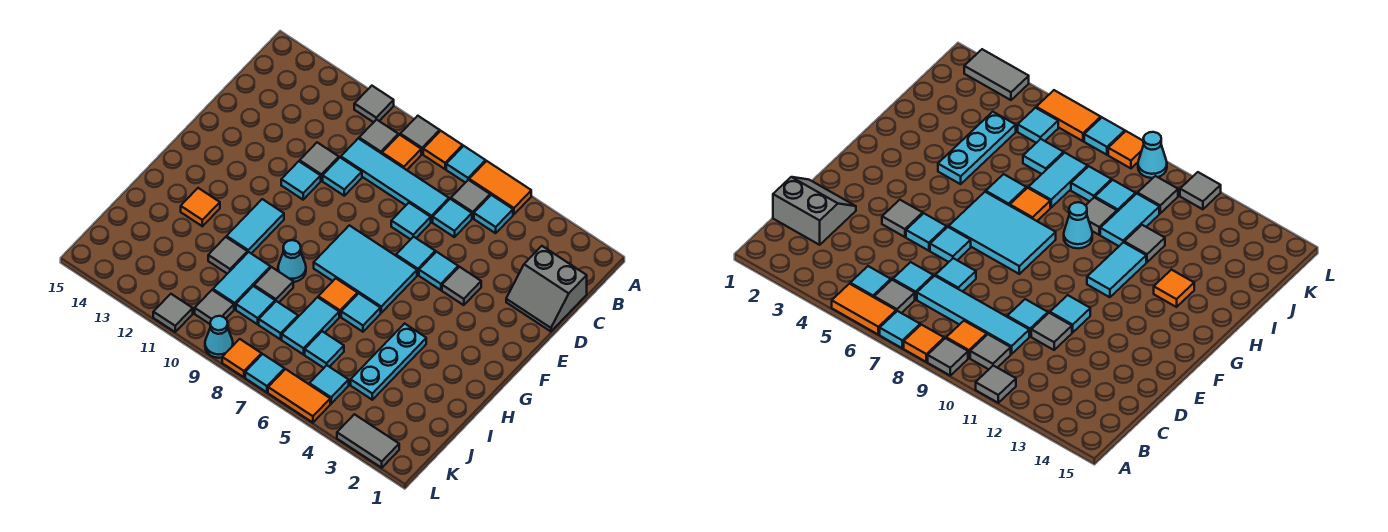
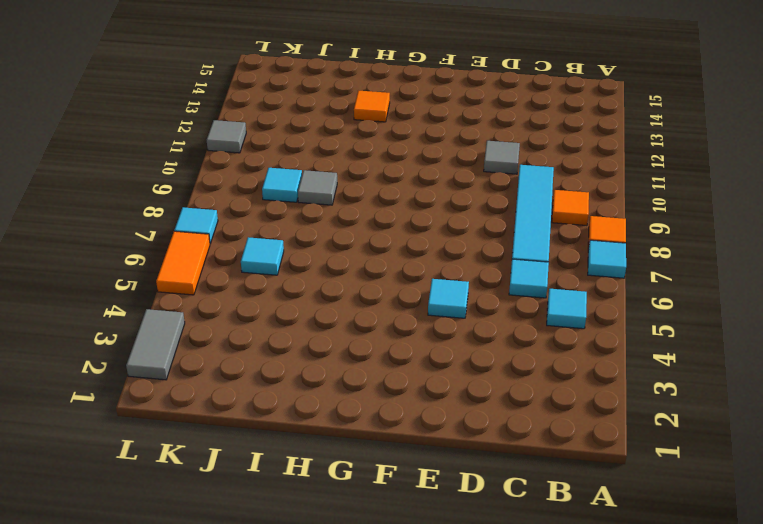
none -> orange tile A5:A6 level 1
none -> grey tile A9 level 1
none -> grey tile A11 level 1
none -> grey tile B6 level 1

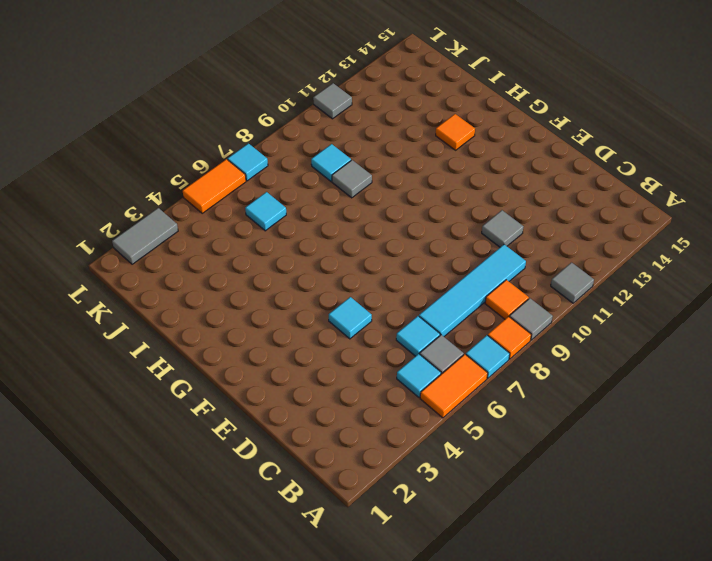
none -> grey tile B10 level 1
none -> grey slope C1:D2 level 1 top C
none -> cyan tile D7 level 1
none -> cyan tile D10 level 1

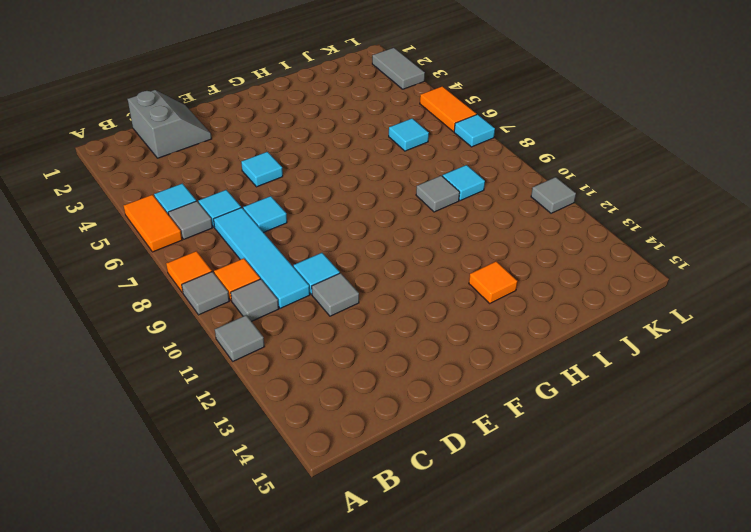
none -> cyan tile A7 level 1
none -> grey tile E4 level 1
none -> cyan tile E6 level 1
none -> cyan tile E11 level 1

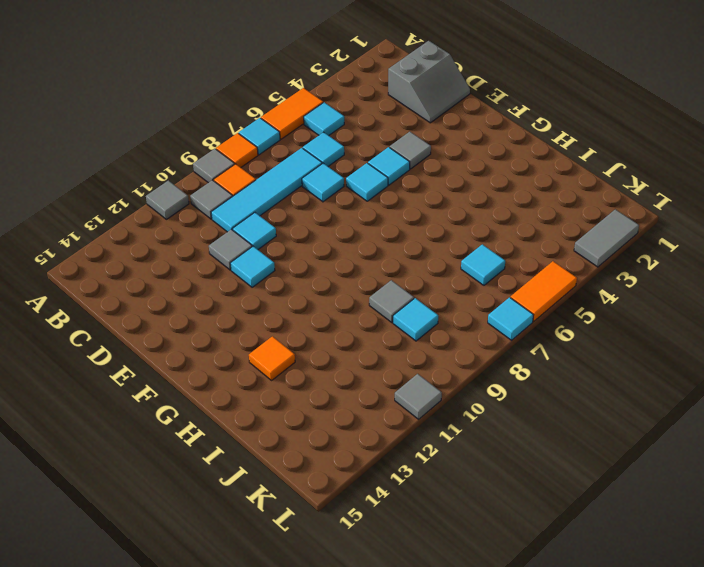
none -> grey tile B6 level 1
none -> cyan tile F6:G8 level 1
none -> cyan tile G11:H11 level 1
none -> cyan plate H4:J4 level 1

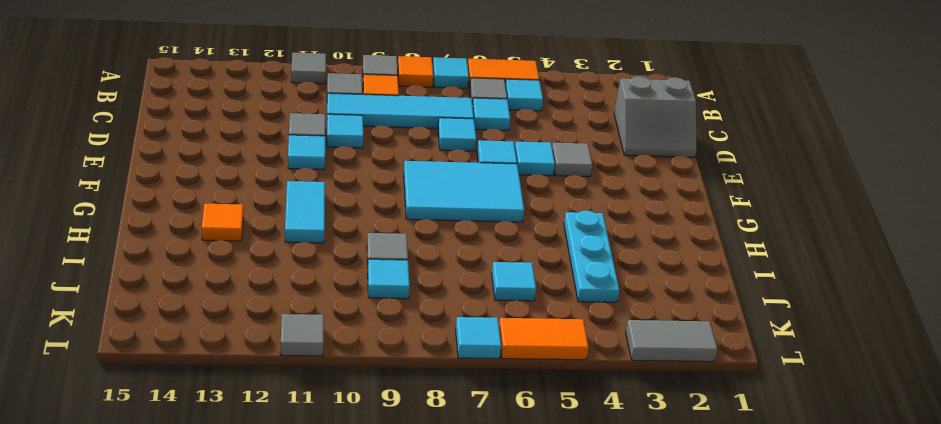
none -> cyan tile H6 level 1
none -> orange tile H7 level 1
none -> cyan cone H9 level 1
none -> cyan tile I7:J7 level 1

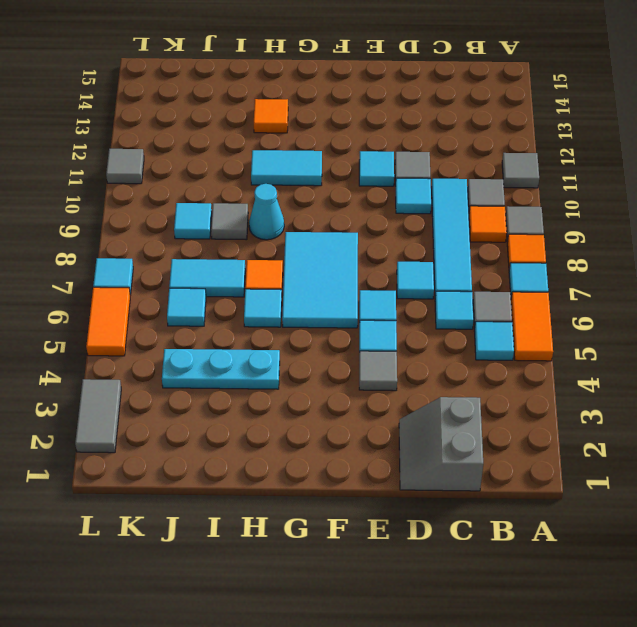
none -> cyan tile I10:J10 level 1
none -> grey tile I11 level 1
none -> cyan tile J8 level 1
none -> cyan tile K5 level 1

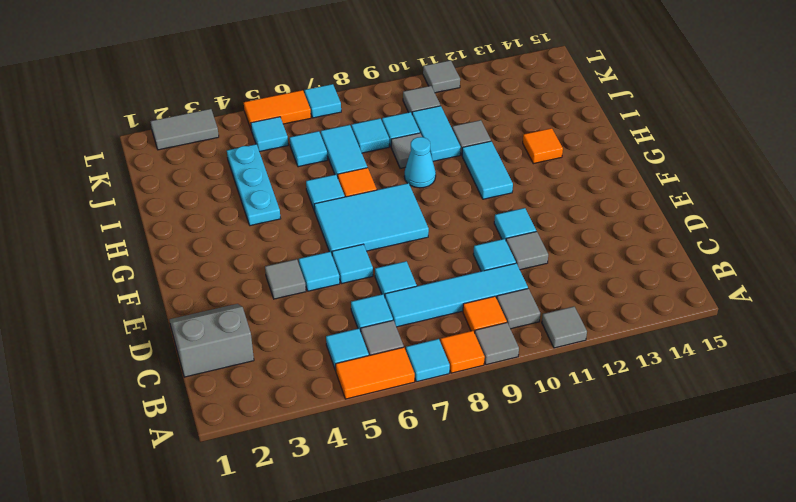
none -> orange tile L8 level 1
none -> cyan cone L9 level 1

